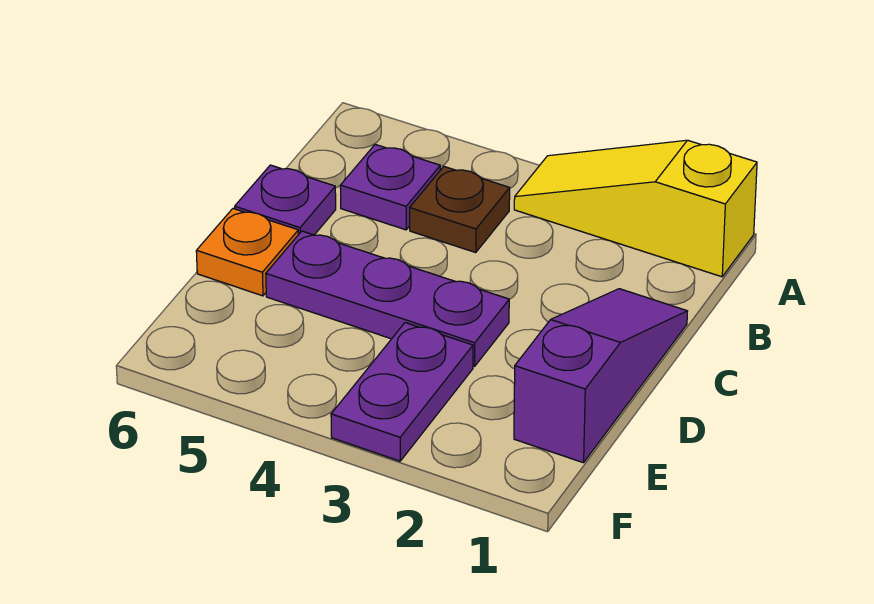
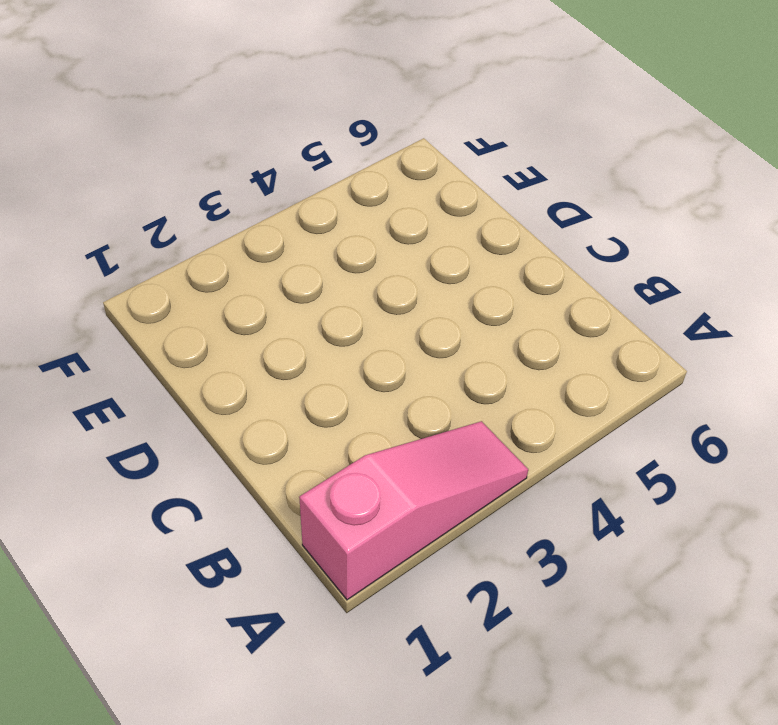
pink slope A1:A3 level 1 top 1 -> yellow slope A1:A3 level 1 top 1
none -> brown plate B4 level 1
none -> purple plate B5 level 1

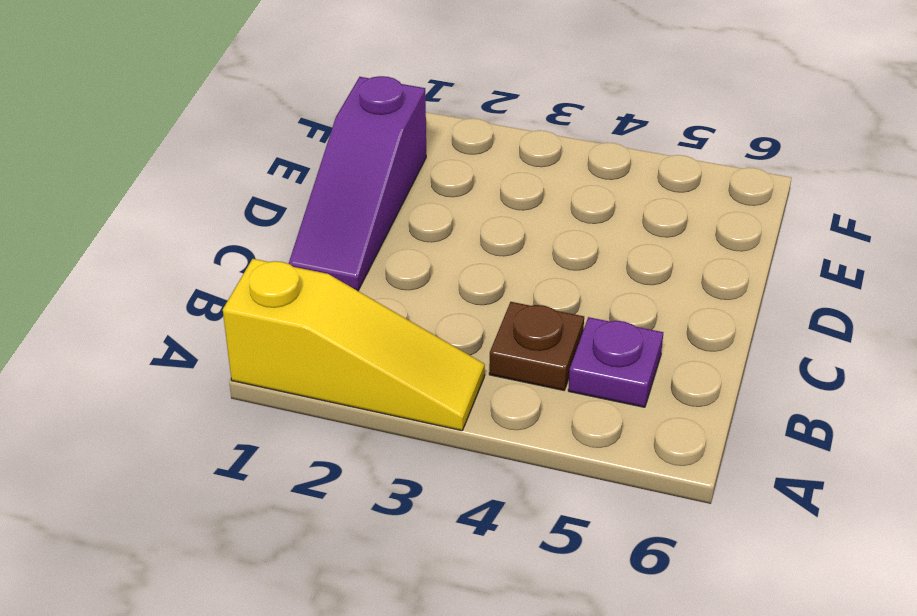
none -> purple plate C6 level 1
none -> purple plate D3:D5 level 1

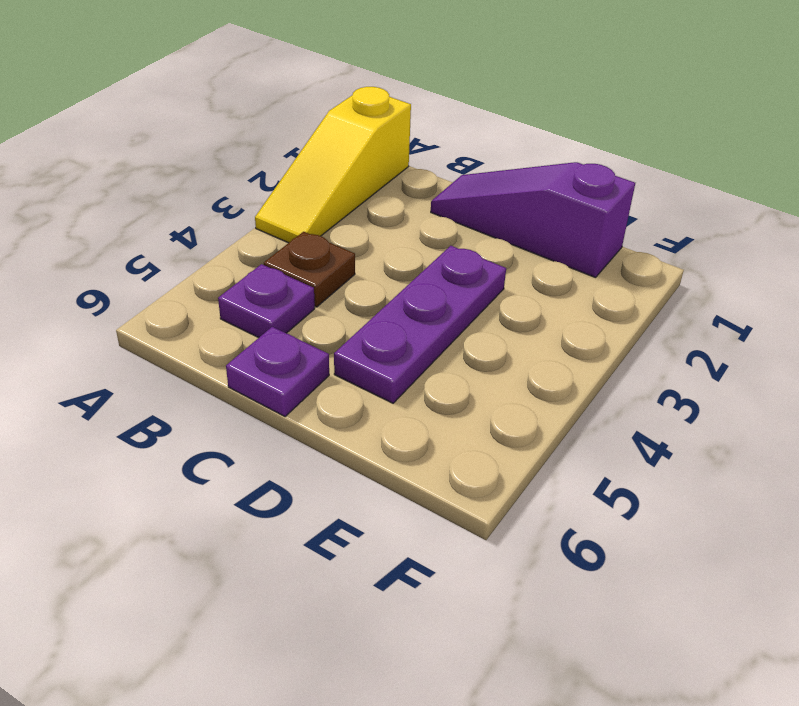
none -> orange plate D6 level 1
none -> purple plate E3:F3 level 1

